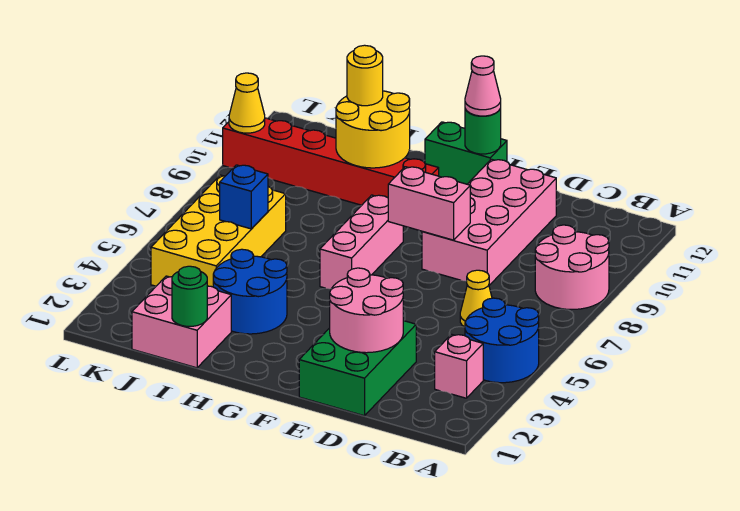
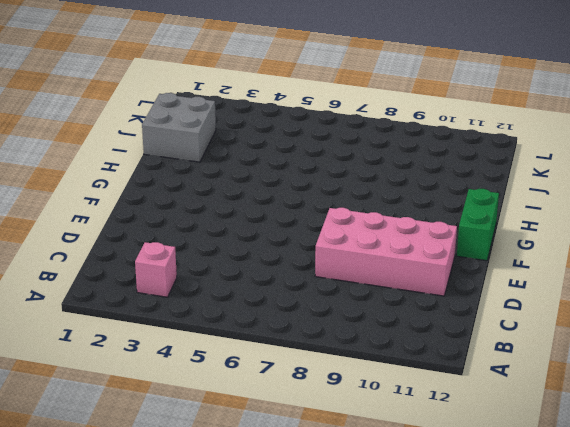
grey brick I1:J2 level 1 -> pink brick I1:J2 level 1
none -> blue round brick A4:B5 level 1
none -> pink round brick A8:B9 level 1
none -> yellow cone C6 level 1

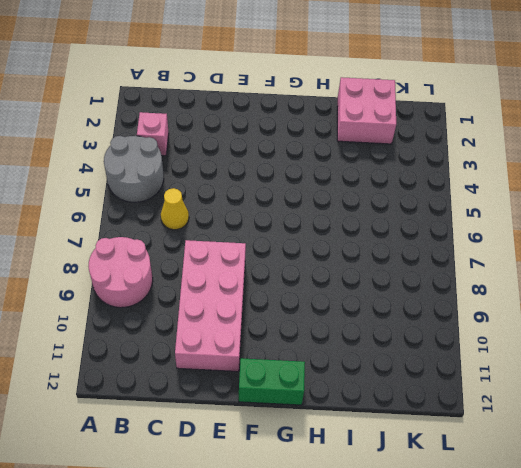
grey round brick A4:B5 level 1 -> blue round brick A4:B5 level 1
none -> green brick D1:E3 level 1
none -> pink brick G6:G8 level 1
none -> red brick G10:L10 level 1

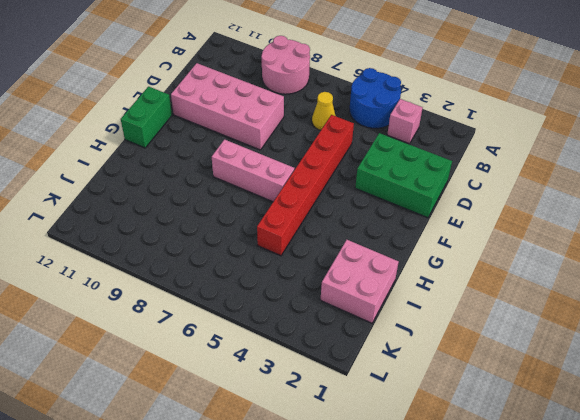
red brick D5:I5 level 1 -> red brick G10:L10 level 1
none -> blue round brick H3:I4 level 1
none -> yellow brick J4:K7 level 1
none -> pink round brick D2:E3 level 2

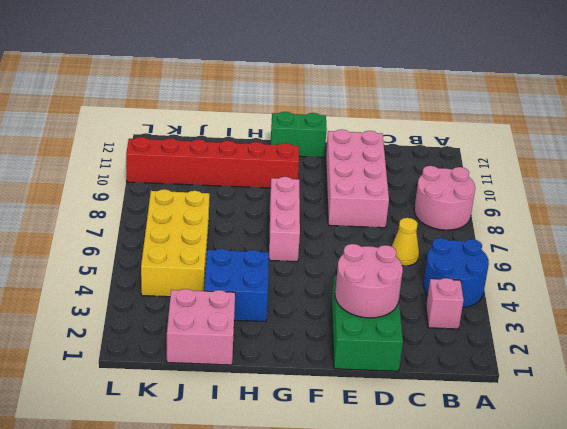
blue brick H3:I4 level 1 -> blue round brick H3:I4 level 1
none -> pink brick E8:F8 level 2
none -> green round brick F12 level 2
none -> yellow round brick H10:I11 level 2

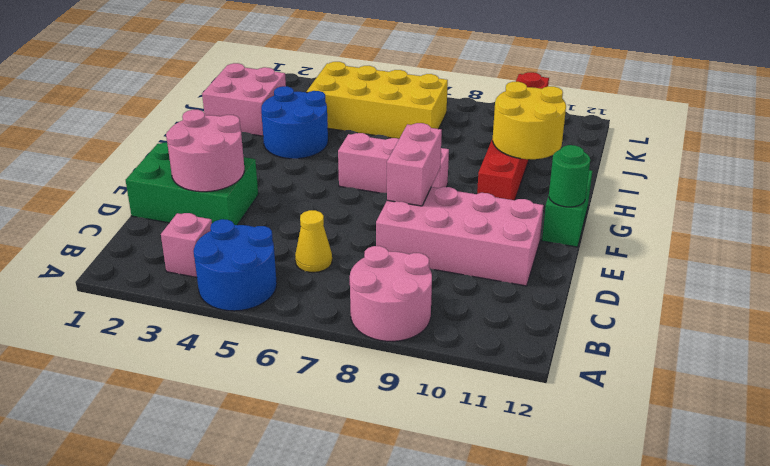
none -> green round brick I1 level 2
none -> blue brick J6 level 2
none -> yellow cone L10 level 2

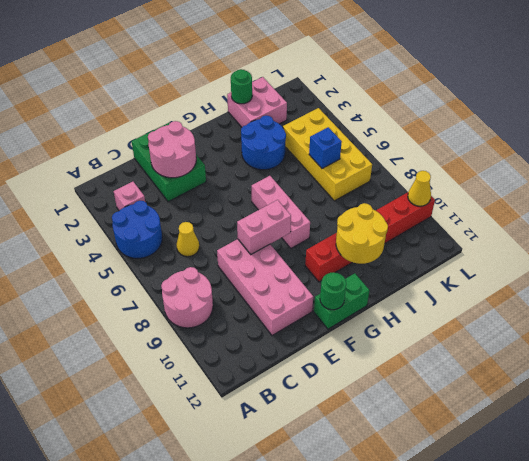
none -> pink cone F12 level 3
none -> yellow round brick I11 level 3

